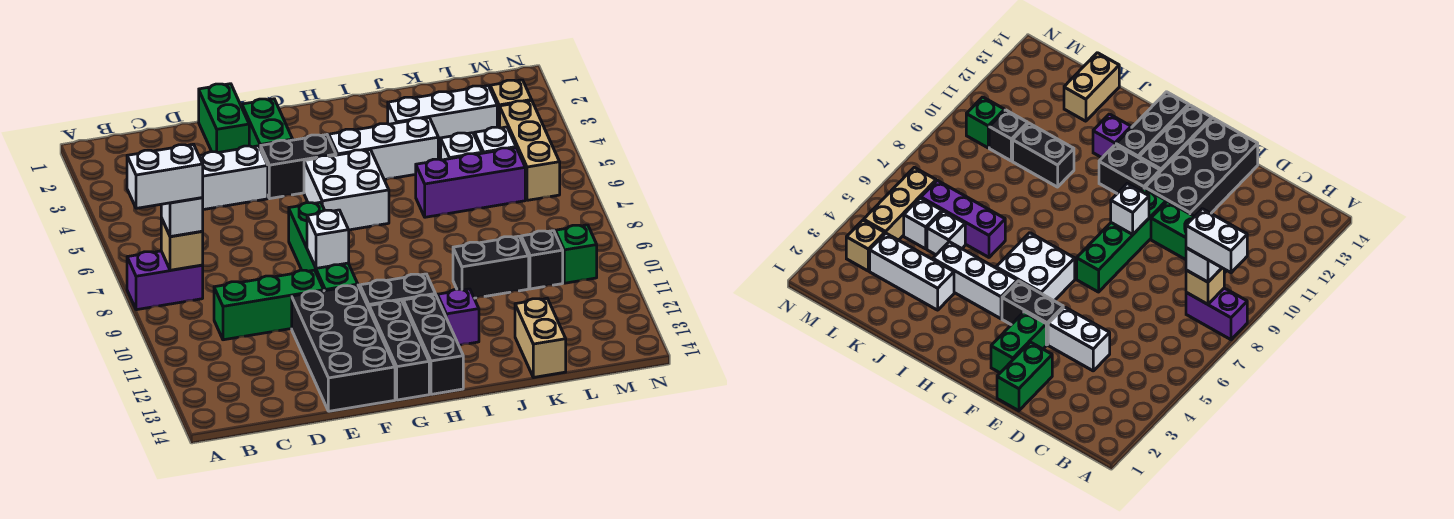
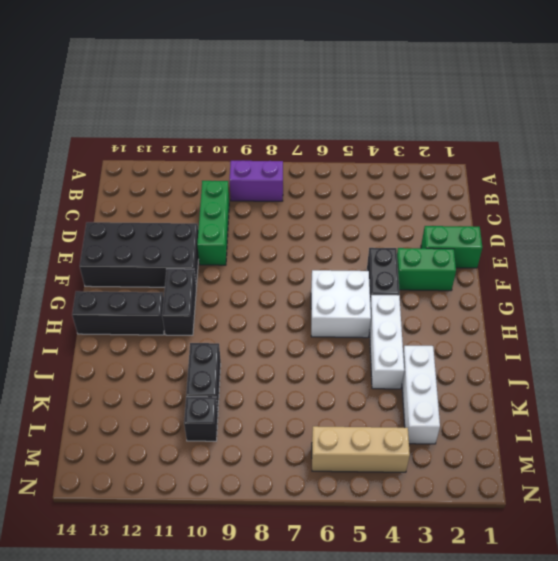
purple brick B8:B9 level 1 -> purple brick A8:B8 level 1
none -> white brick D4:E4 level 1
none -> green brick F7:F10 level 1
none -> black brick G12:G14 level 1

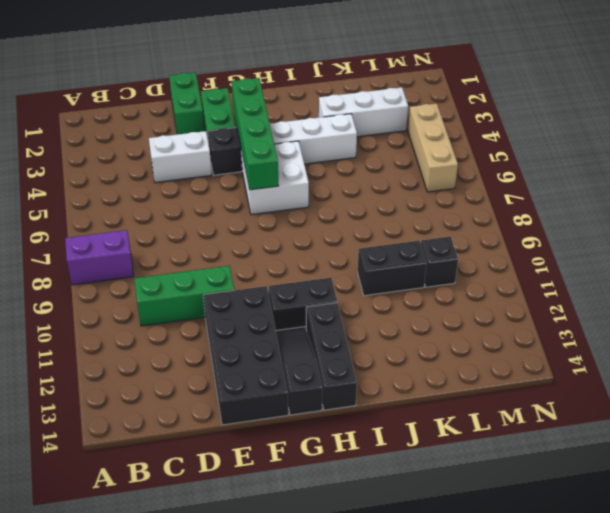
green brick G3:G6 level 2 -> green brick F7:F10 level 1
black slope G12:G14 level 1 top 14 -> black brick G12:G14 level 1
none -> purple brick I12 level 1
none -> purple brick J6:L6 level 1
none -> white brick K5 level 1

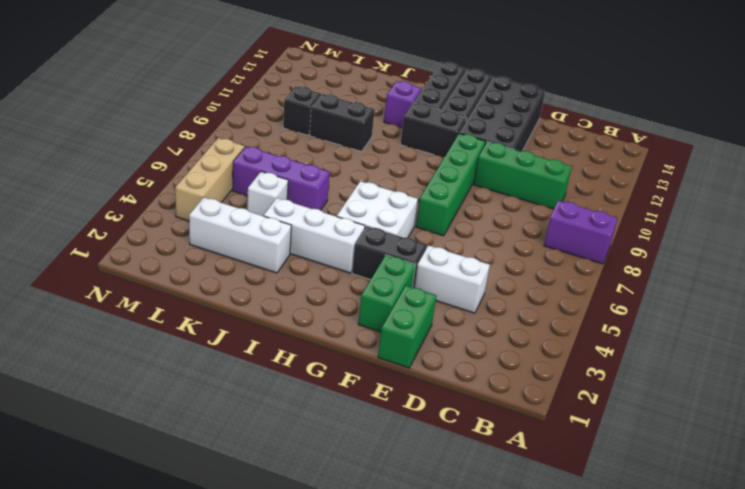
none -> tan brick K13:K14 level 1
none -> white brick L5 level 1
none -> tan brick M3 level 1

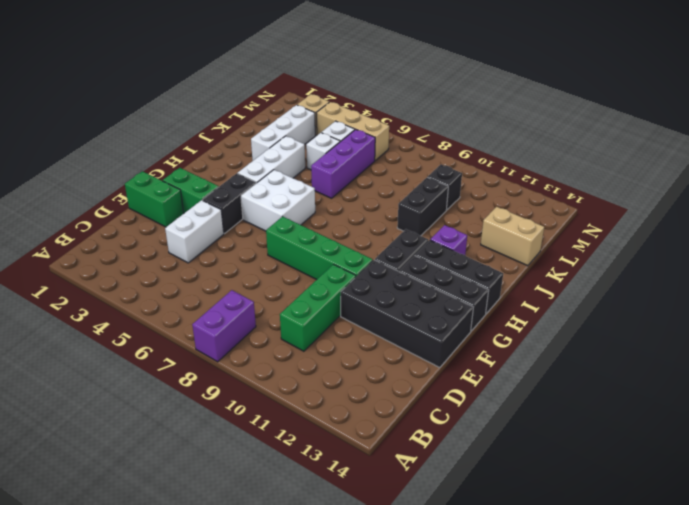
none -> green brick M10 level 1
none -> tan brick B8 level 2
none -> white brick F9 level 2

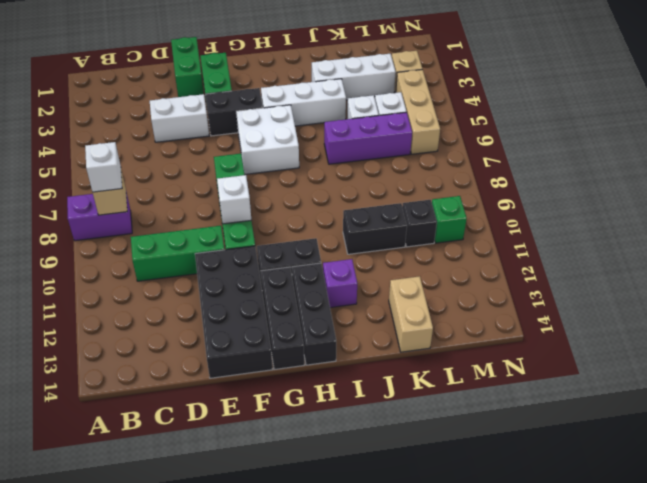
none -> white brick A8:B8 level 4

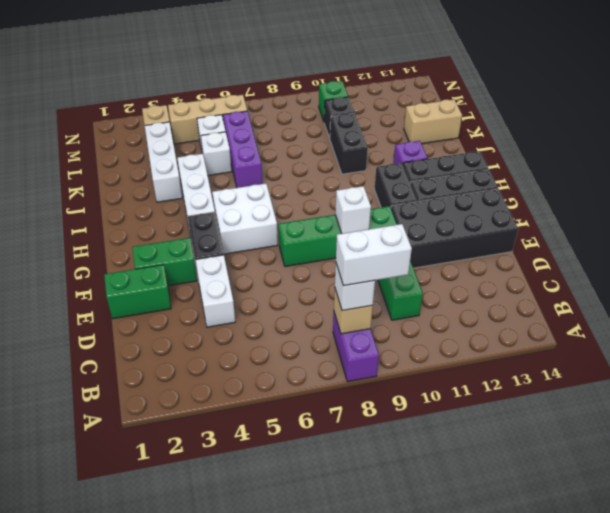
white brick B8:B9 level 4 -> white brick A8:B8 level 4

